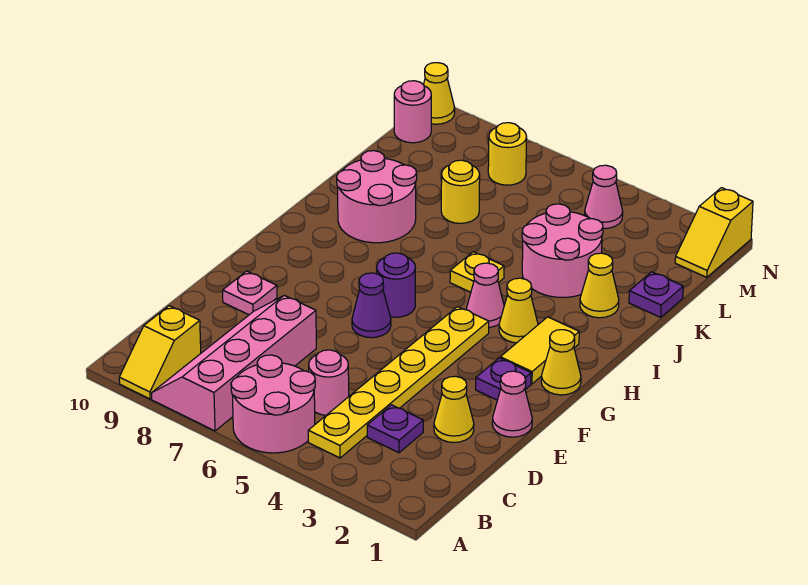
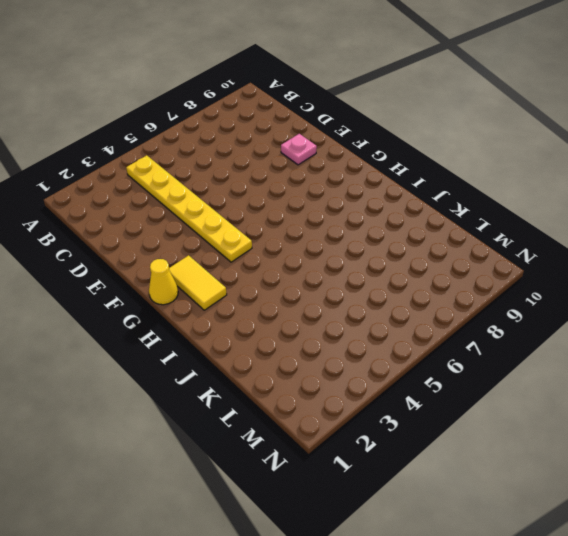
none -> pink round brick A5:B6 level 1
none -> pink slope A7:D8 level 1 top 7
none -> yellow slope A9:B9 level 1 top B

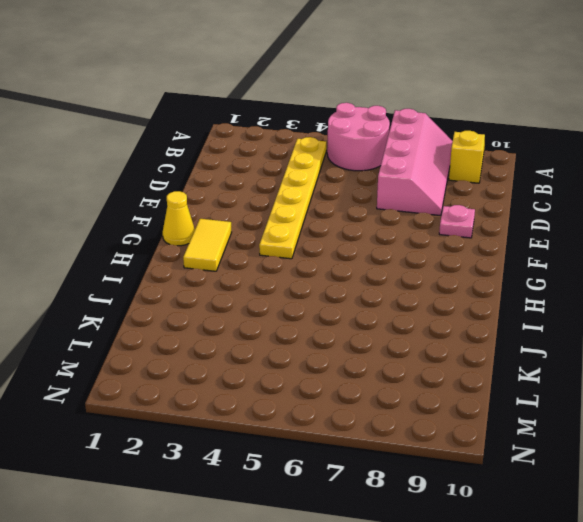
none -> purple plate C3 level 1
none -> pink round brick C5 level 1
none -> yellow cone D2 level 1

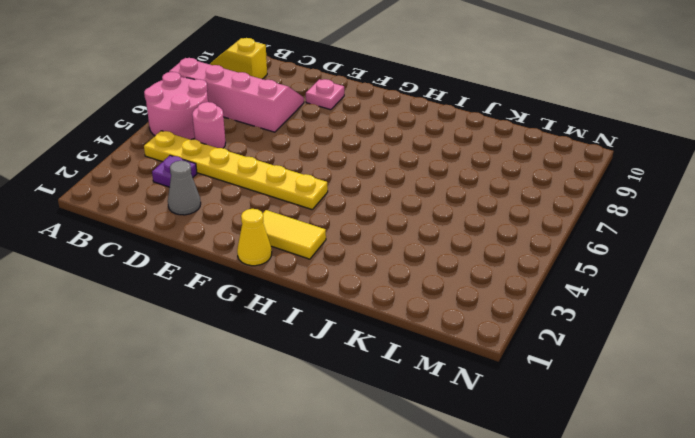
grey cone D2 level 1 -> yellow cone D2 level 1
none -> pink cone E1 level 1
none -> purple plate F2 level 1
none -> purple cone F6 level 1

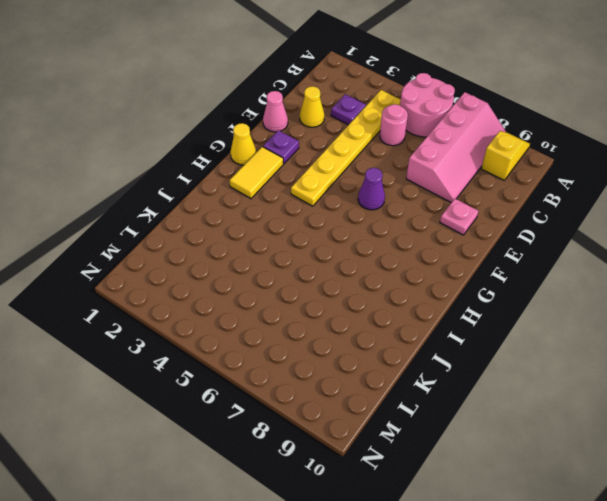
none -> purple round brick G6 level 1
none -> yellow cone H3 level 1
none -> pink cone H4 level 1

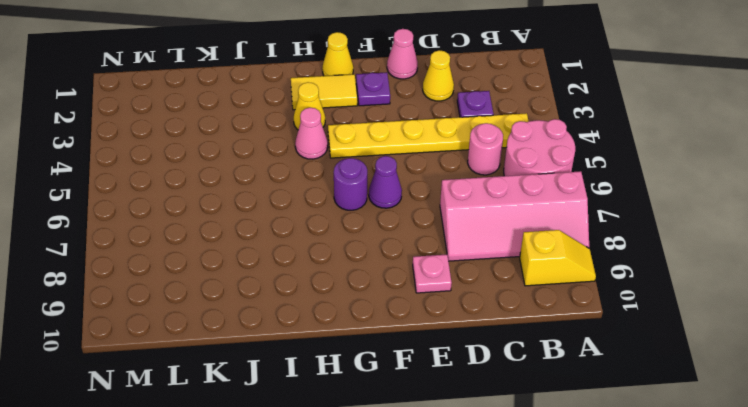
none -> yellow plate I5 level 1
none -> pink round brick I8:J9 level 1
none -> yellow cone J2 level 1

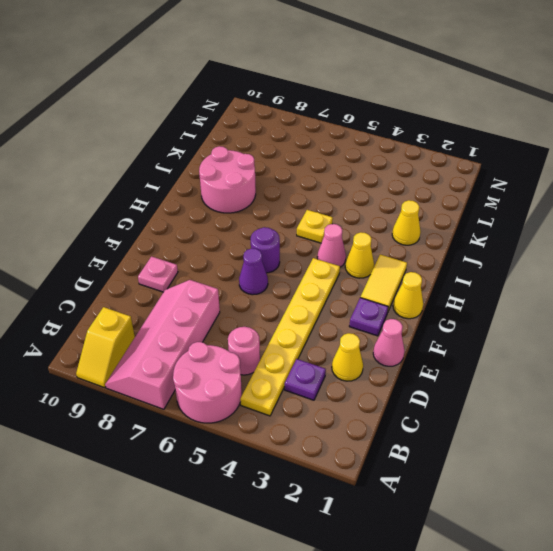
none -> pink round brick J3:K4 level 1
none -> purple plate K1 level 1
none -> yellow round brick K7 level 1

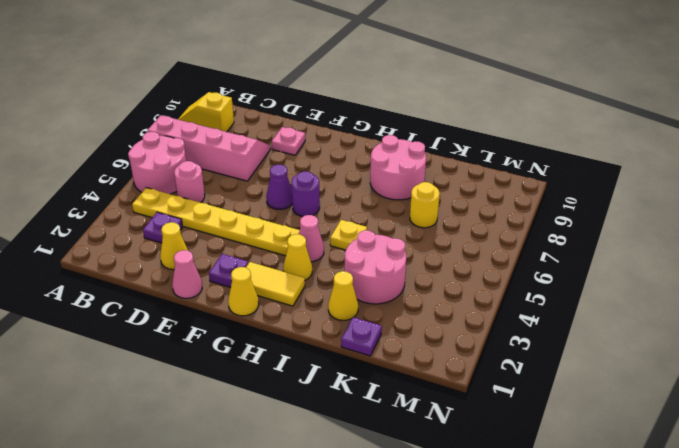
none -> yellow slope M1:N1 level 1 top N
none -> pink cone M4 level 1
none -> yellow round brick M7 level 1

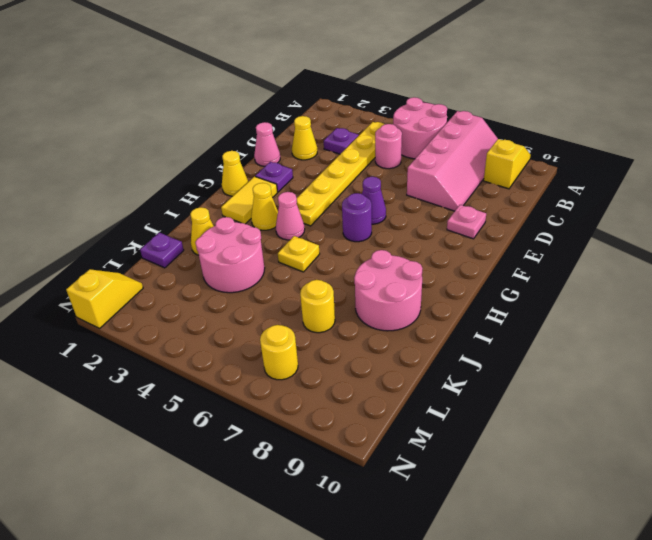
none -> pink cone M4 level 1
none -> pink round brick M10 level 1
none -> yellow cone N10 level 1

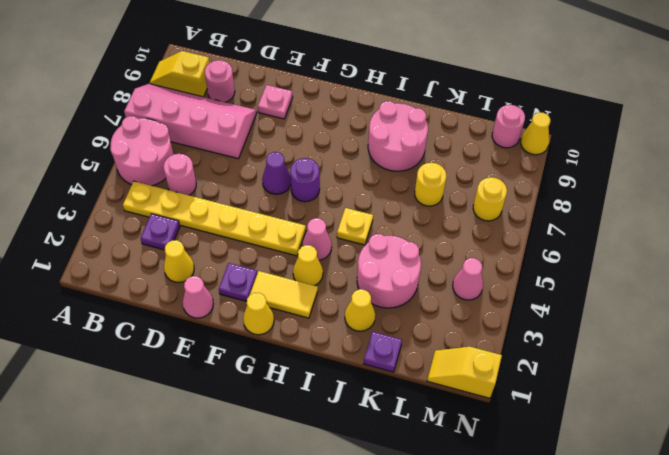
pink round brick C9 level 1 -> none

